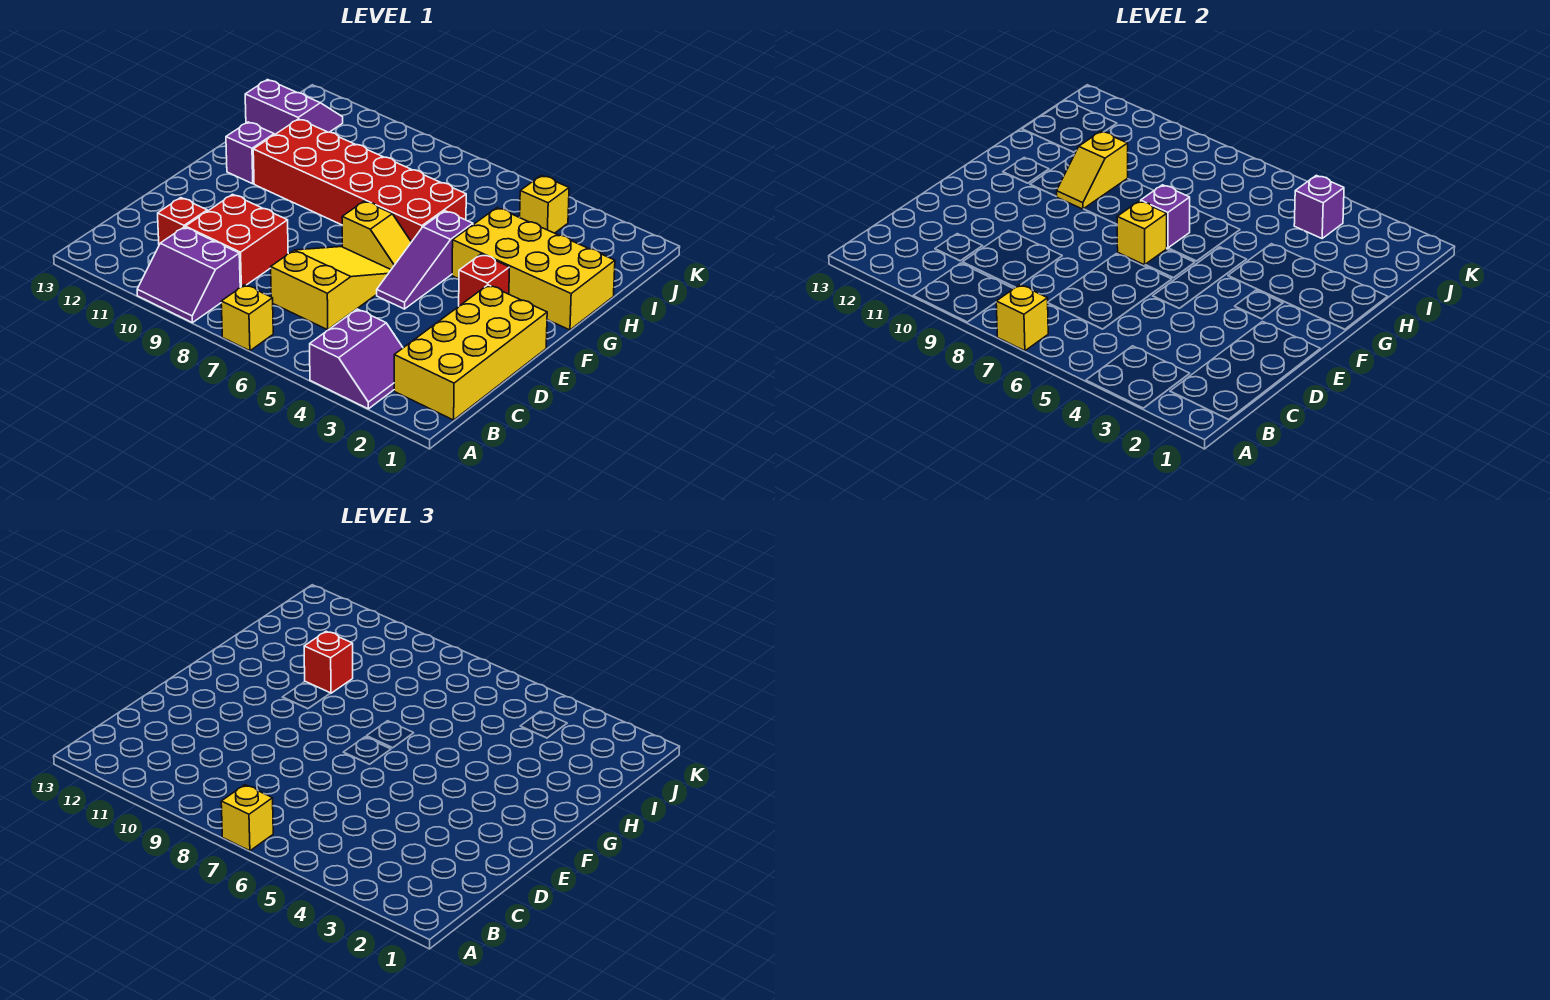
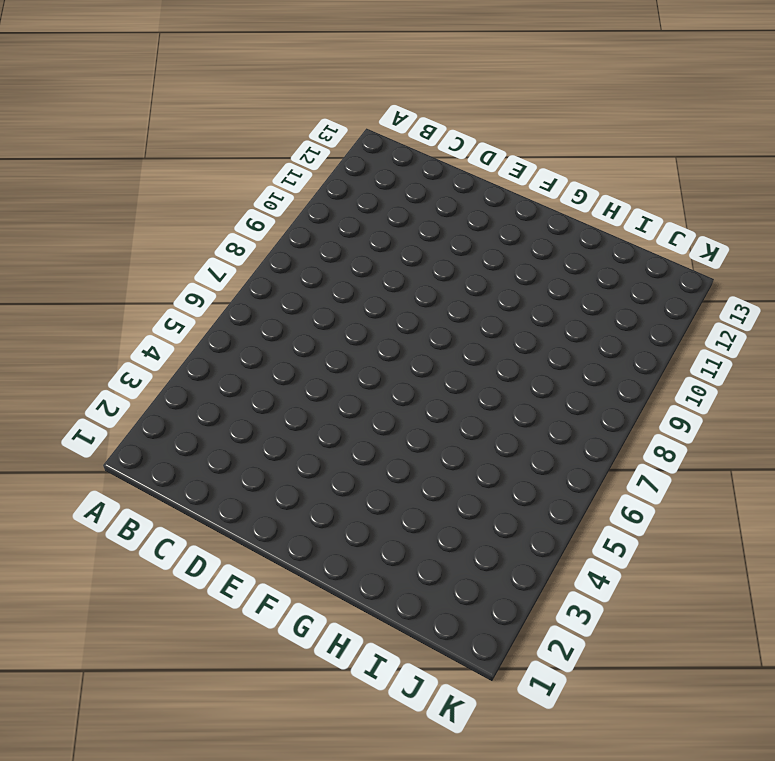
none -> purple slope A3:B4 level 1 top 4
none -> yellow brick A7 level 1
none -> purple slope A9:B10 level 1 top B

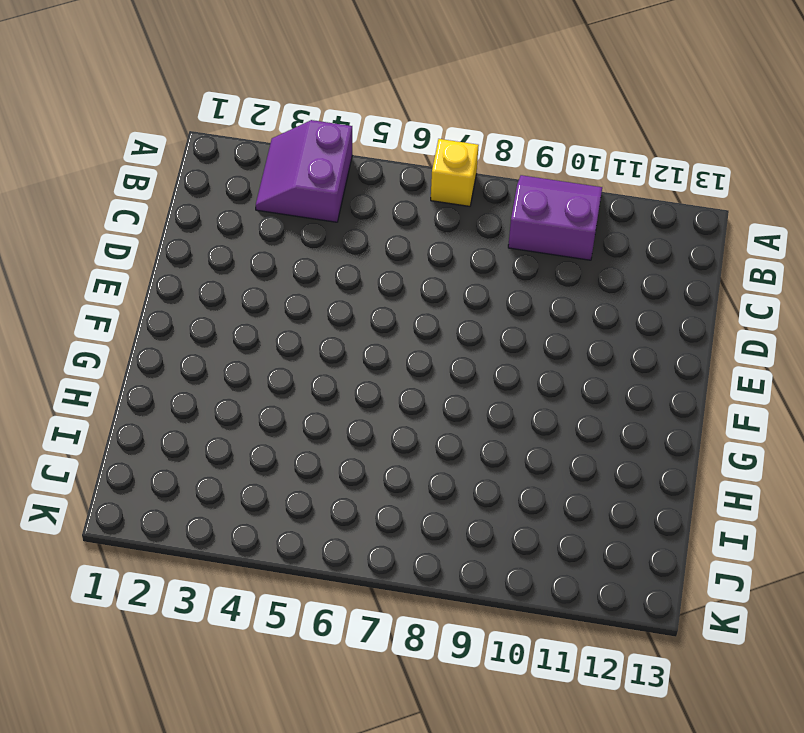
none -> yellow brick B1:E2 level 1
none -> yellow slope C6:E7 level 1 top C
none -> red brick C9:D10 level 1

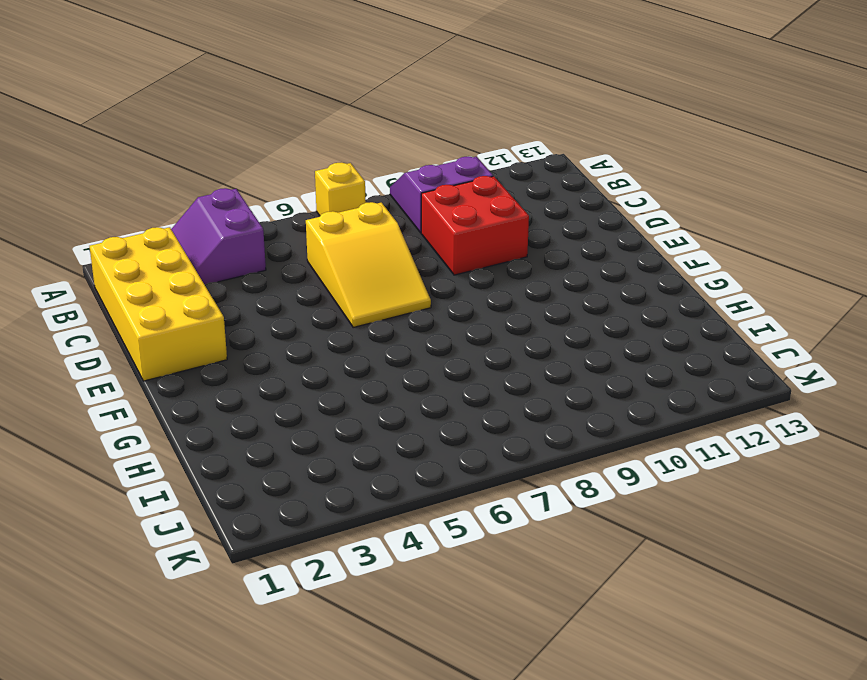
none -> red brick C11 level 1
none -> purple slope E5:G5 level 1 top G
none -> red brick F3 level 1

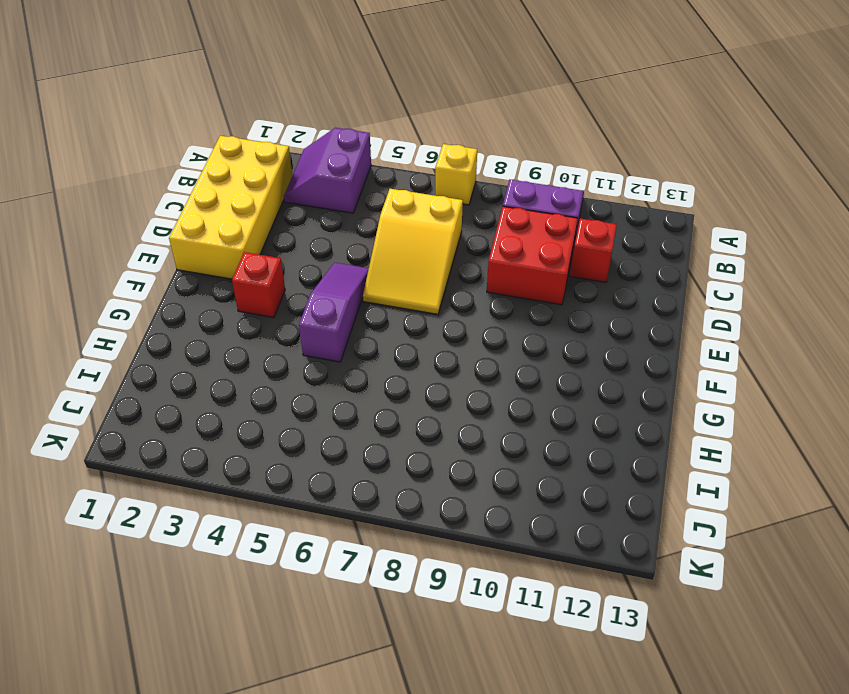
none -> yellow slope F6:F7 level 1 top 7
none -> yellow brick G1:H4 level 1
none -> red brick G6:H11 level 1

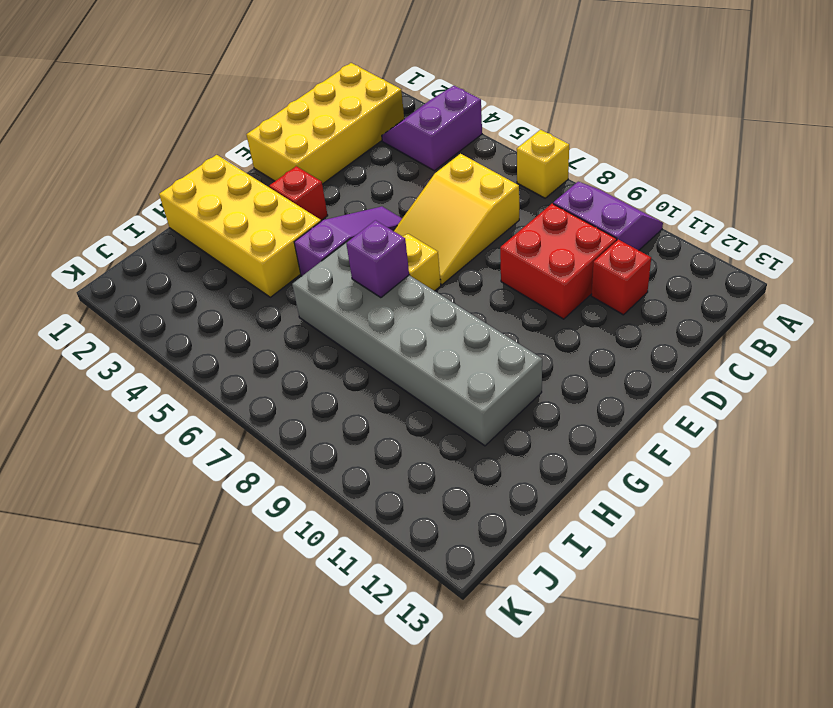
grey brick G6:H11 level 1 -> red brick G6:H11 level 1
none -> purple brick G12 level 1
none -> purple slope I12:J13 level 1 top I
none -> yellow brick J4 level 1

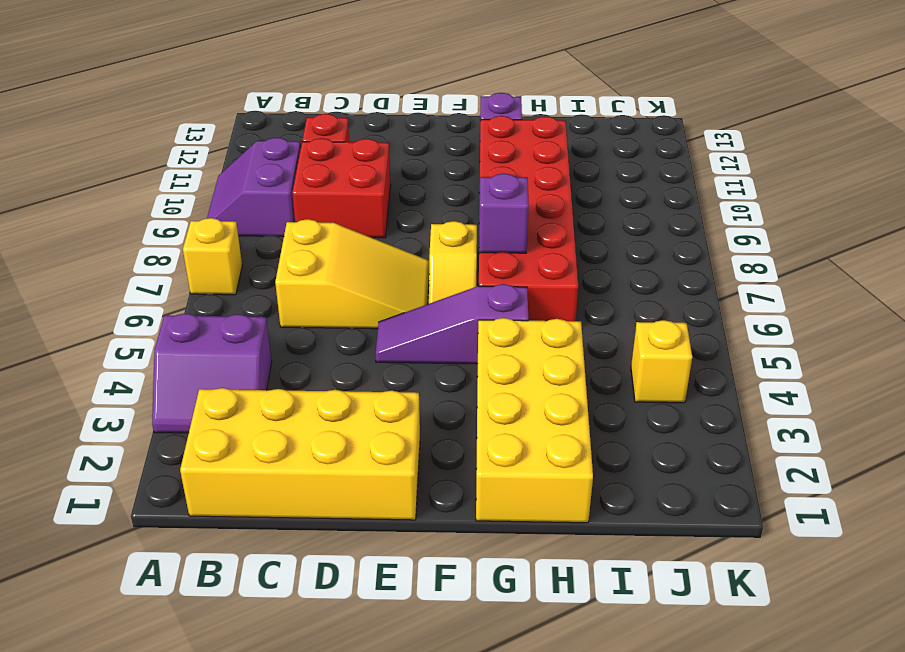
none -> red brick F3 level 1
none -> purple slope I12:J13 level 1 top I
none -> yellow brick A7 level 2

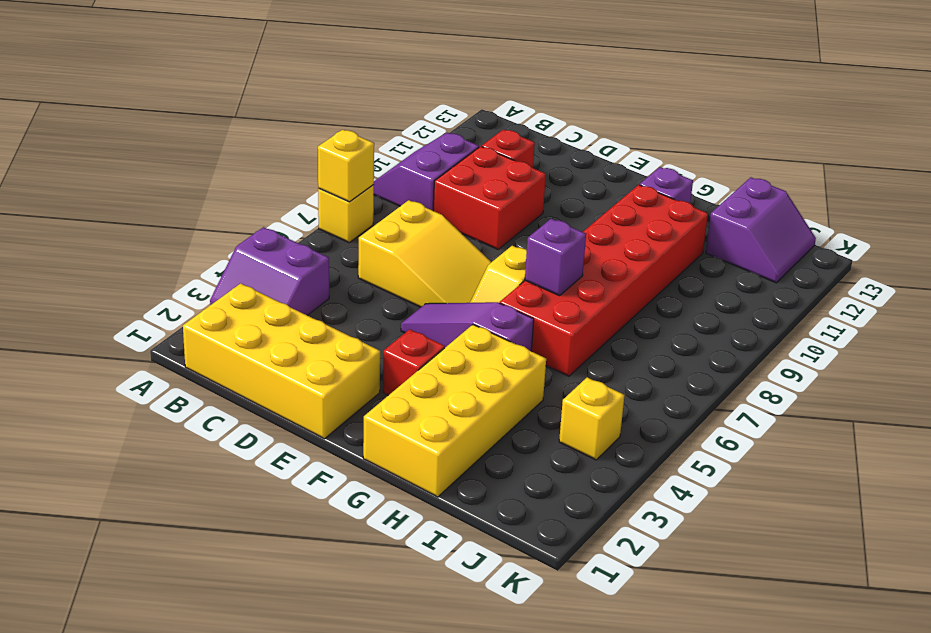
none -> yellow brick F7 level 2
none -> yellow slope G10:H10 level 2 top H
none -> purple brick J4 level 2

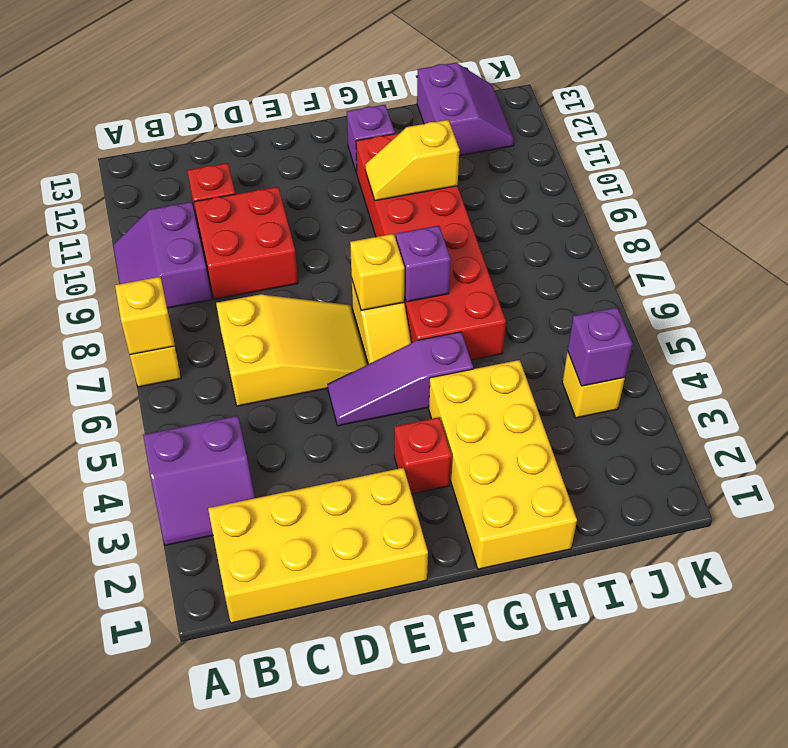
none -> yellow brick A7 level 3
none -> red brick H10 level 3

